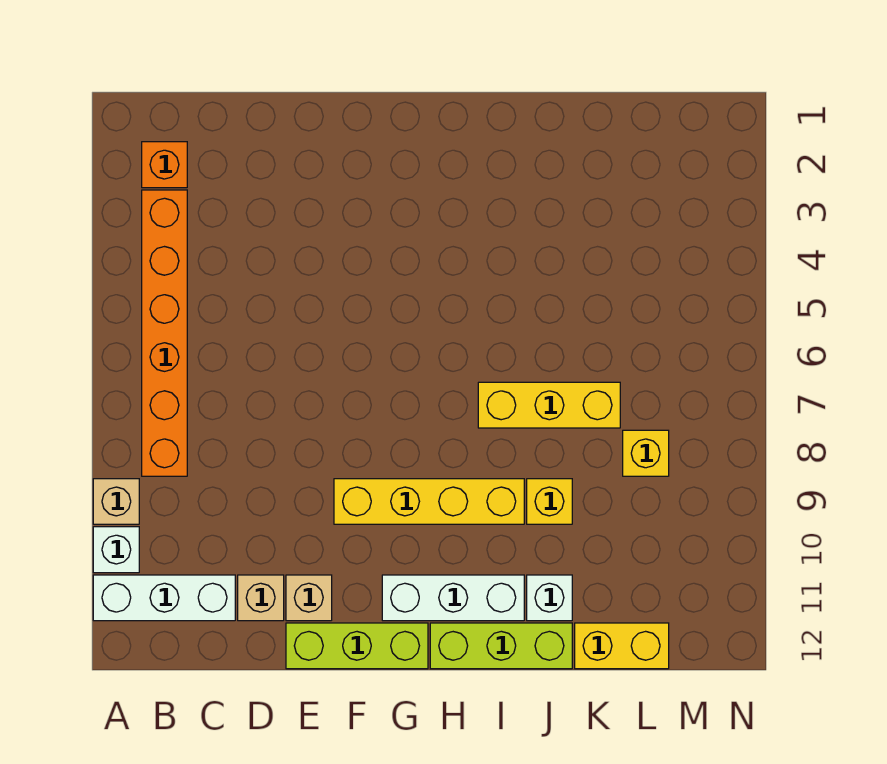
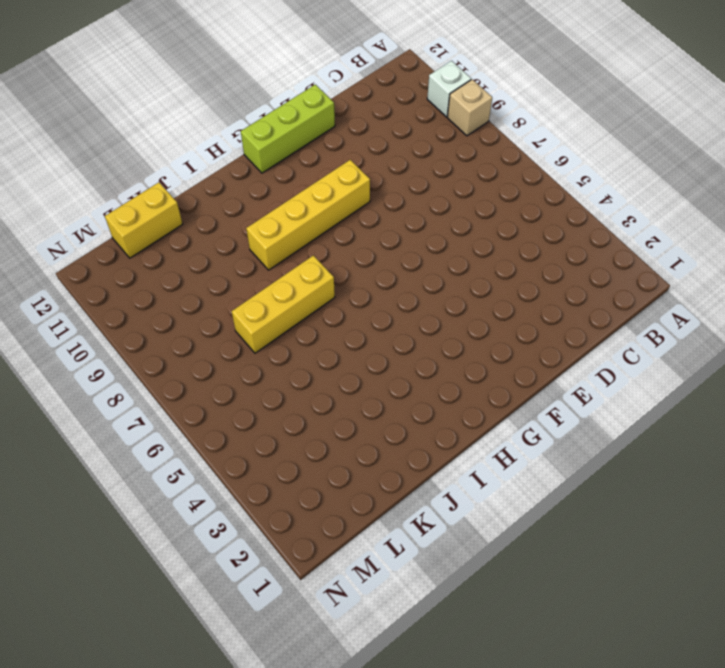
none -> white brick A11:C11 level 1
none -> orange brick B2 level 1
none -> orange brick B3:B8 level 1

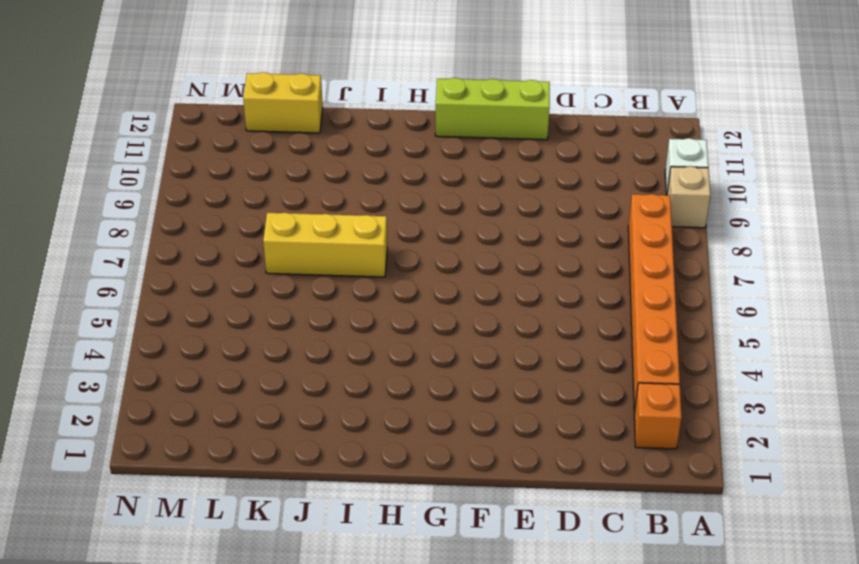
none -> white brick A11:C11 level 1
none -> tan brick D11 level 1
none -> tan brick E11 level 1

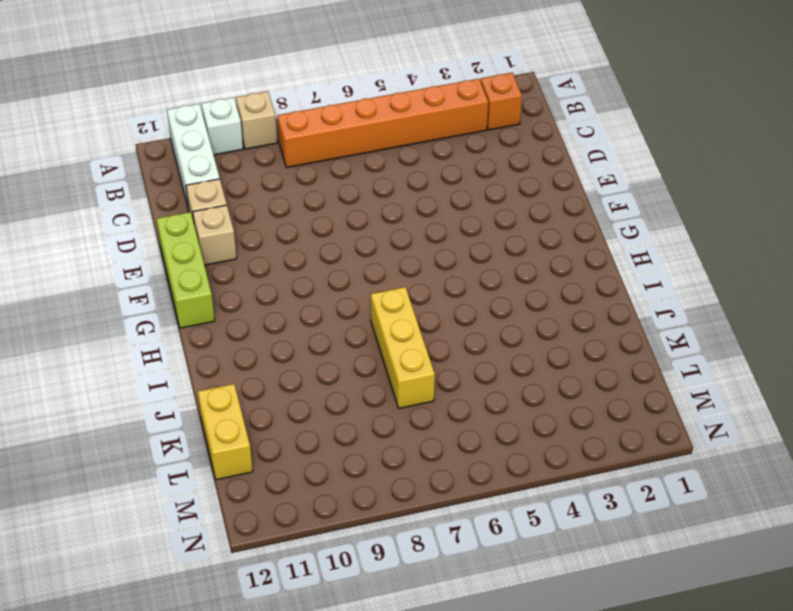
none -> yellow brick F9:I9 level 1
none -> white brick G11:I11 level 1
none -> lime brick H12:J12 level 1

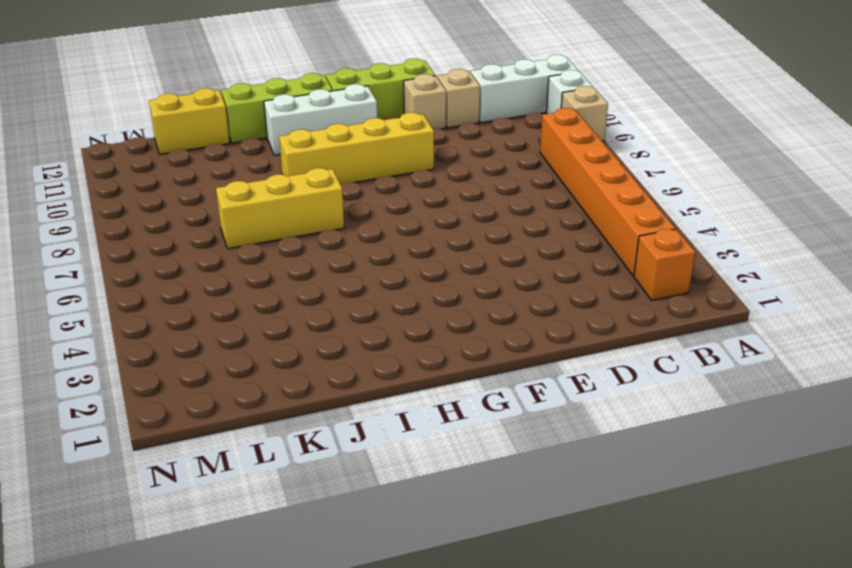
none -> yellow brick J9 level 1
none -> white brick J11 level 1
none -> yellow brick L8 level 1

